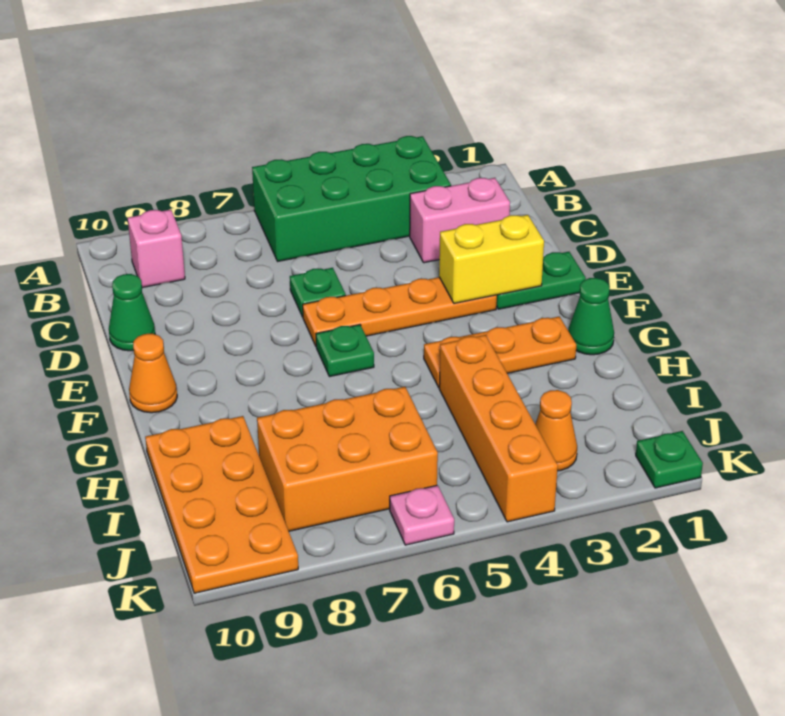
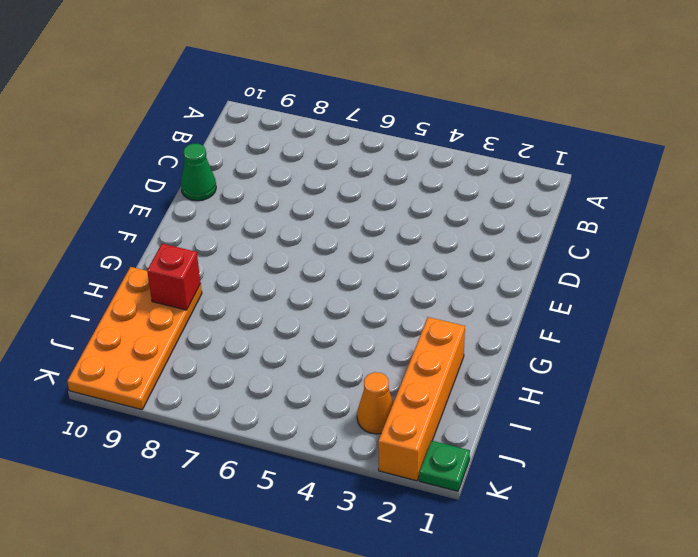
orange brick H2:K2 level 1 -> orange brick H4:K4 level 1
red brick H9 level 2 -> none
none -> green brick A3:B6 level 1
none -> pink brick B9 level 1
none -> pink brick C2:C3 level 1

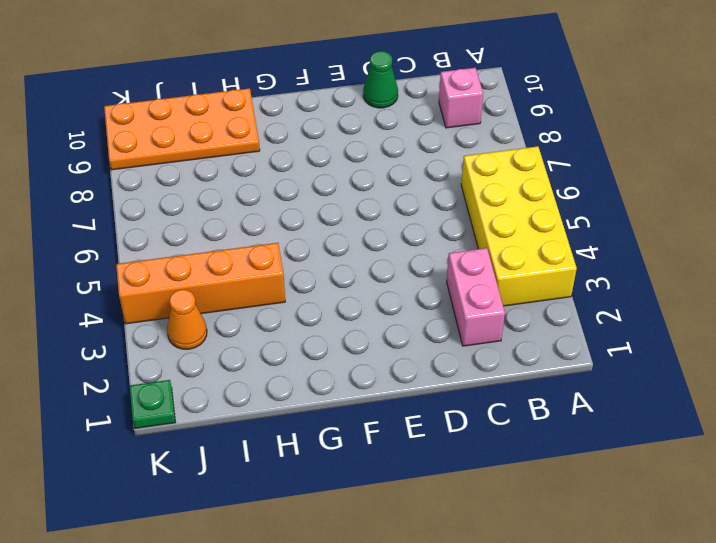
yellow brick A3:B6 level 1 -> green brick A3:B6 level 1
none -> green plate D6 level 1
none -> green plate E1:E2 level 1
none -> orange plate E3:E6 level 1

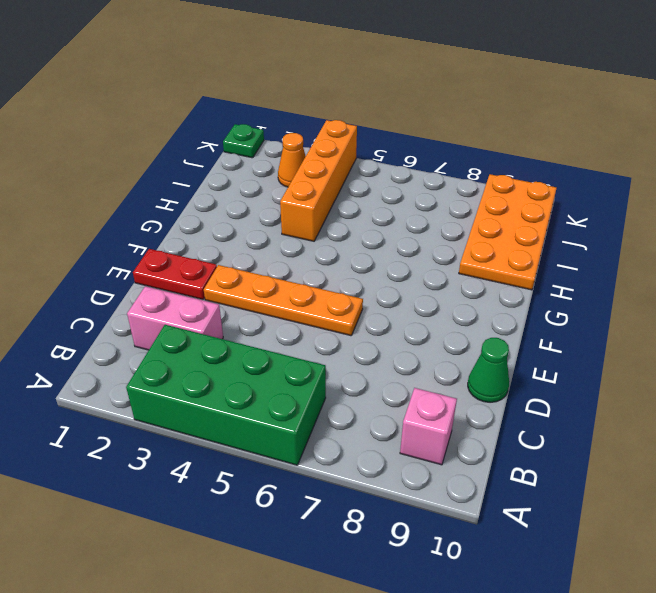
red plate E1:E2 level 1 -> green plate E1:E2 level 1
none -> green plate D6 level 1
none -> green plate F6 level 1
none -> orange cone F10 level 1

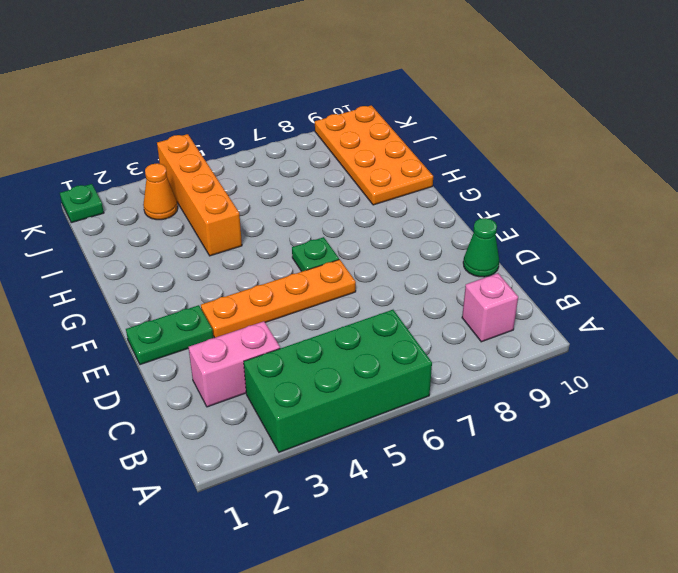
none -> green plate D6 level 1
none -> orange cone F10 level 1
none -> green cone G1 level 1

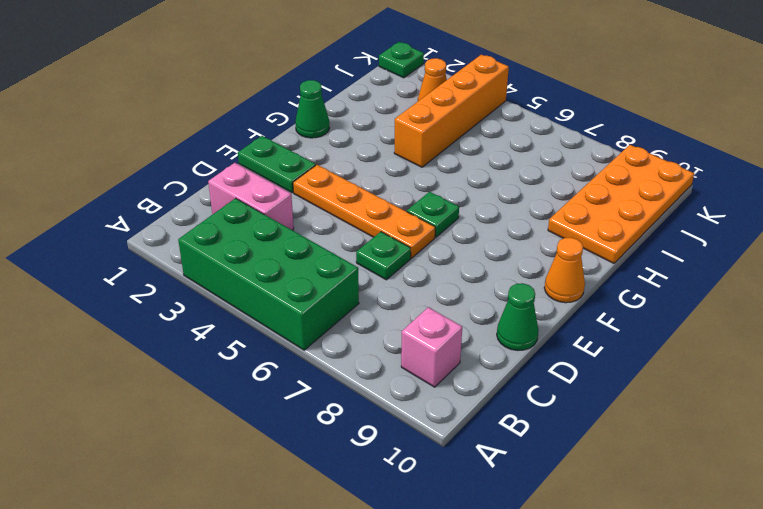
none -> orange plate G2:G4 level 1
none -> orange brick I6:J8 level 1
none -> pink plate K6 level 1

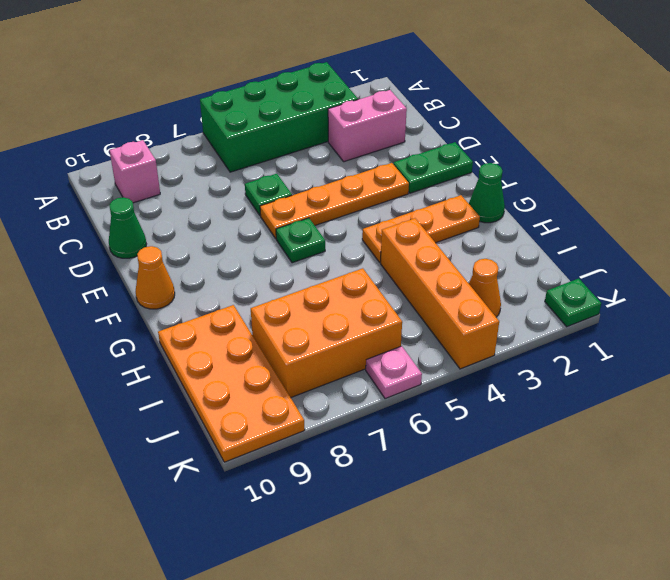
none -> yellow brick E2:E3 level 2

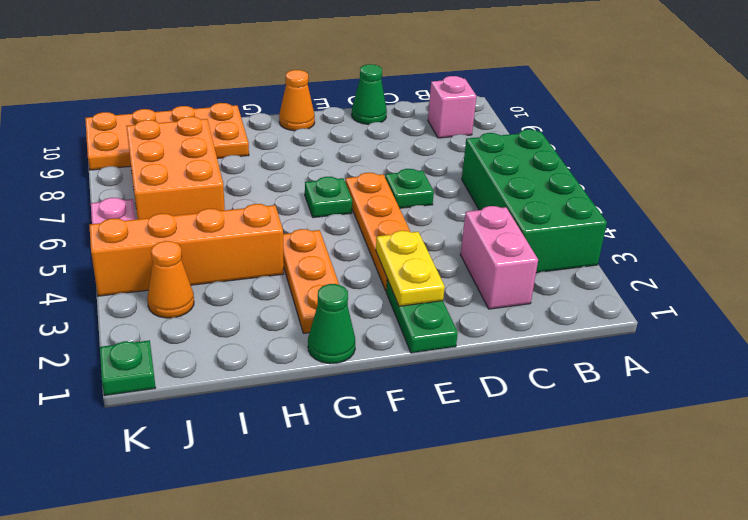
yellow plate E2:E3 level 2 -> yellow brick E2:E3 level 2

